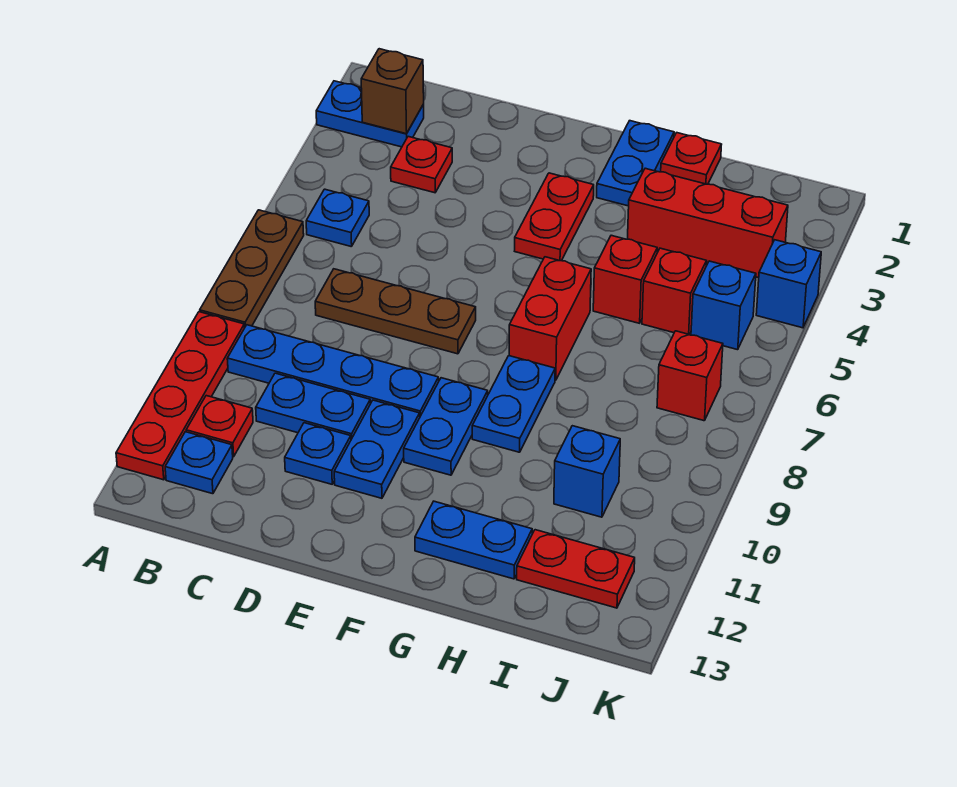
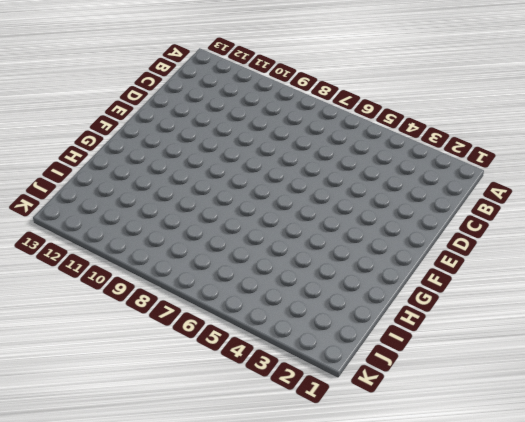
none -> blue plate A2:B2 level 1
none -> brown plate A6:A8 level 1
none -> red plate A9:A12 level 1

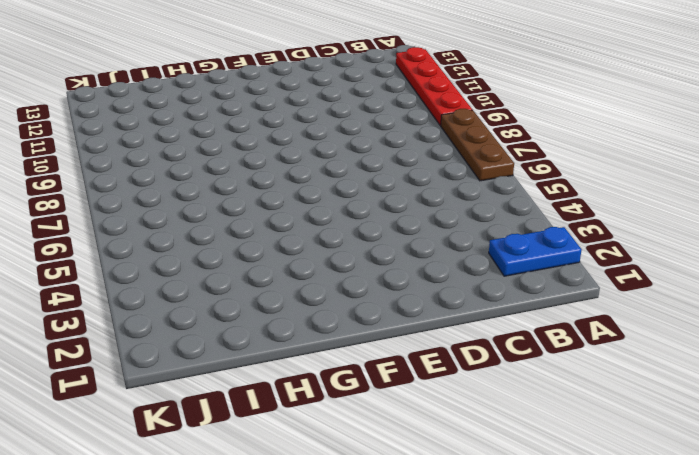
none -> blue plate B5 level 1
none -> blue plate B9:E9 level 1
none -> red plate B11 level 1

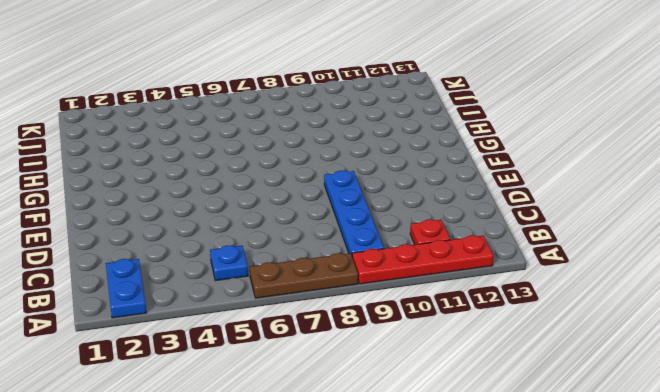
none -> blue plate B12 level 1
none -> red plate C3 level 1
none -> brown plate C7:E7 level 1

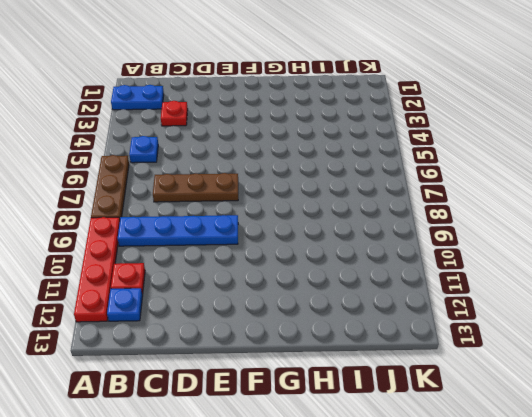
none -> blue plate C10:D10 level 1
none -> blue plate D11 level 1
none -> blue plate E10:E11 level 1

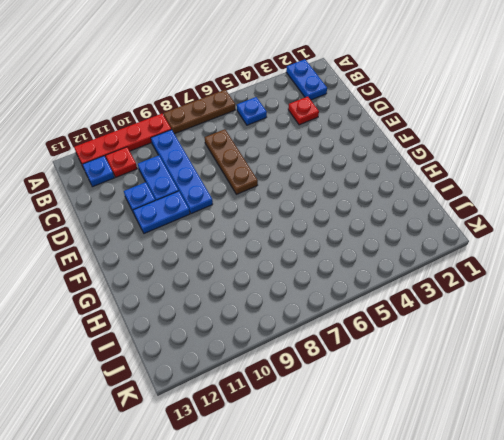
none -> red plate F3:F4 level 1
none -> blue plate F9:F10 level 1
none -> blue plate G1:G2 level 1

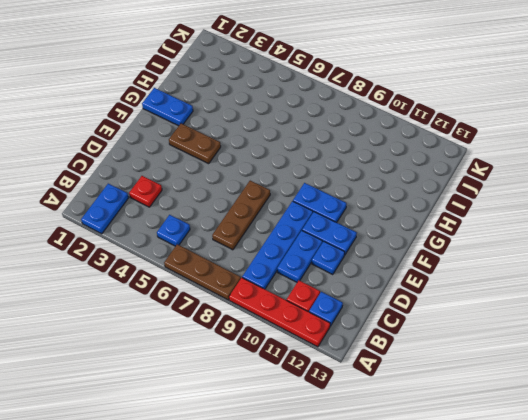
brown plate F3:F4 level 1 -> red plate F3:F4 level 1
none -> red brick G6:G7 level 1
none -> blue plate G8:G9 level 1
none -> blue plate G12:H12 level 1

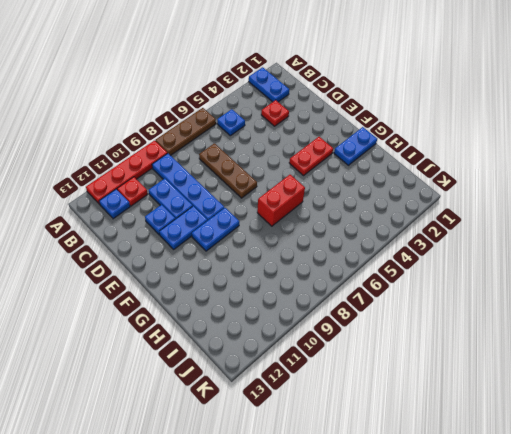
none -> blue plate G8:G9 level 1
none -> blue plate G12:H12 level 1
none -> red plate H1 level 1

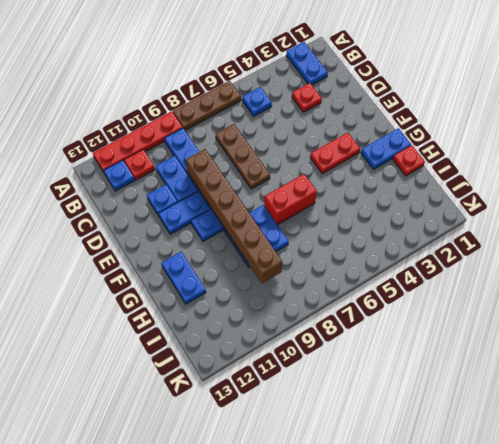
brown brick D9:I9 level 2 -> none
blue plate G8:H9 level 1 -> blue plate G8:G9 level 1
none -> red brick H3:J3 level 1
none -> red brick H5 level 1
none -> red brick I5 level 1

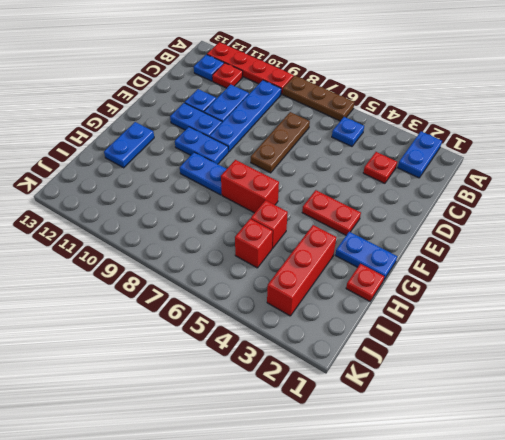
none -> blue brick I10 level 1
none -> red plate I12:J12 level 1
none -> blue brick J5 level 1

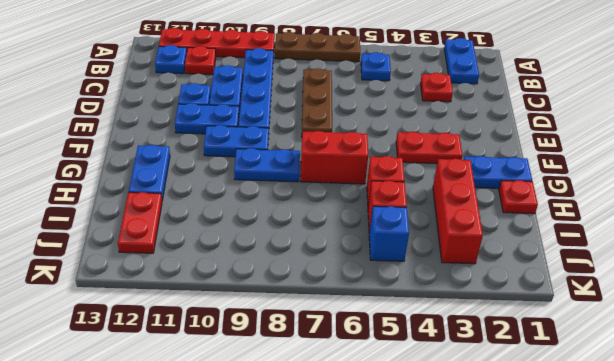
none -> blue brick I10 level 1
none -> red brick J7 level 1
none -> blue brick K4 level 1

